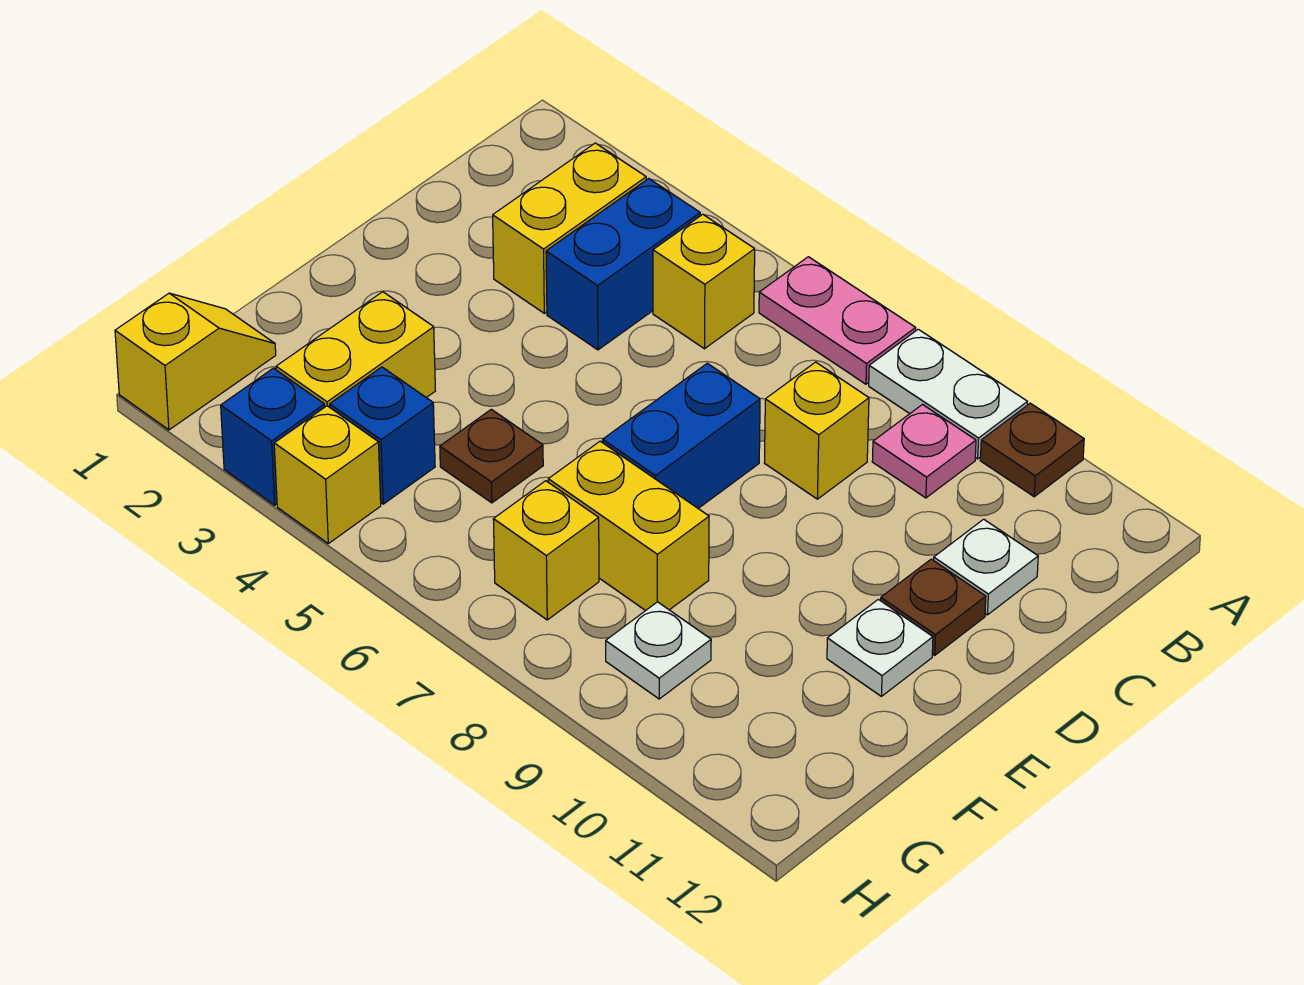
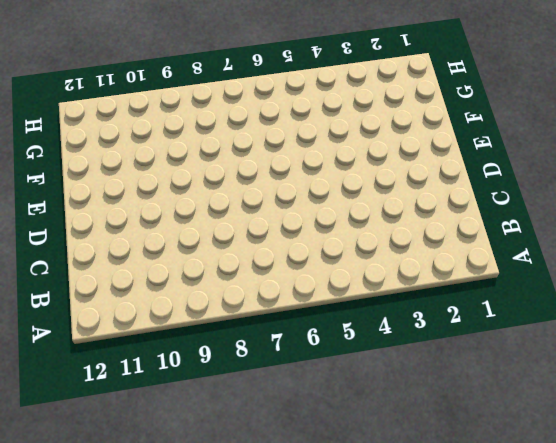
none -> pink plate A6:A7 level 1
none -> white plate A8:A9 level 1
none -> brown plate A10 level 1

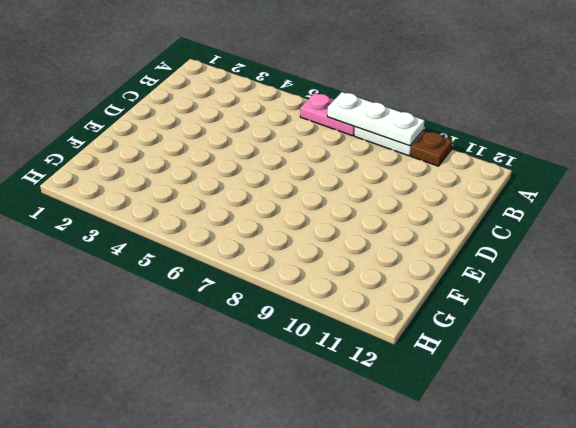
white plate A7:A9 level 2 -> none
none -> yellow brick B3:C3 level 1
none -> blue brick B4:C4 level 1
none -> yellow brick B5 level 1

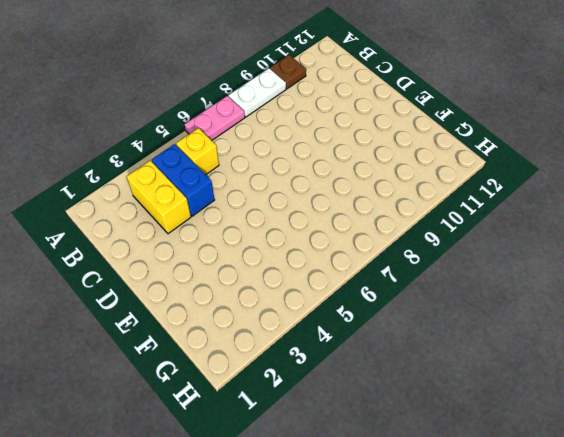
none -> pink plate B9 level 1
none -> yellow brick C8 level 1
none -> white plate C11 level 1

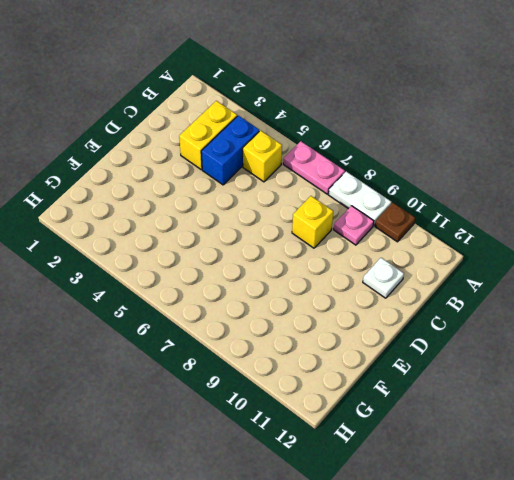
none -> blue brick D7:E7 level 1
none -> brown plate D11 level 1
none -> white plate E11 level 1

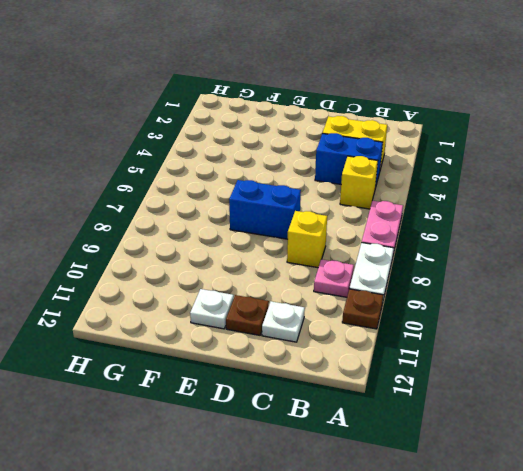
none -> yellow brick F3:G3 level 1
none -> brown plate F5 level 1
none -> yellow brick F7:F8 level 1

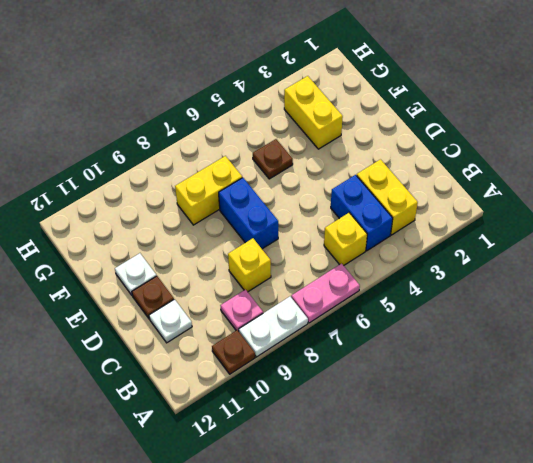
none -> yellow slope G1:H1 level 1 top H
none -> blue brick G4 level 1
none -> yellow brick G7 level 1

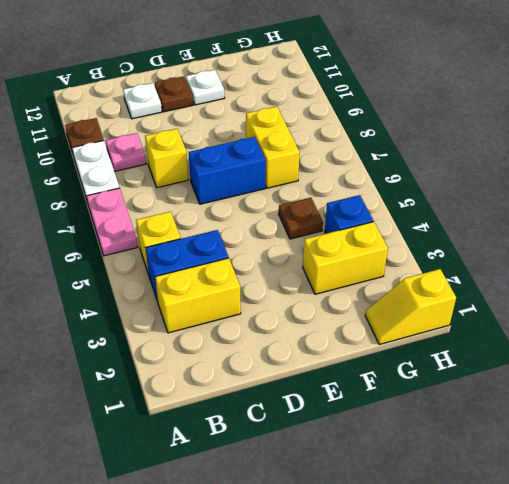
none -> yellow brick G7 level 1
none -> white plate G9 level 1
none -> blue brick H3 level 1

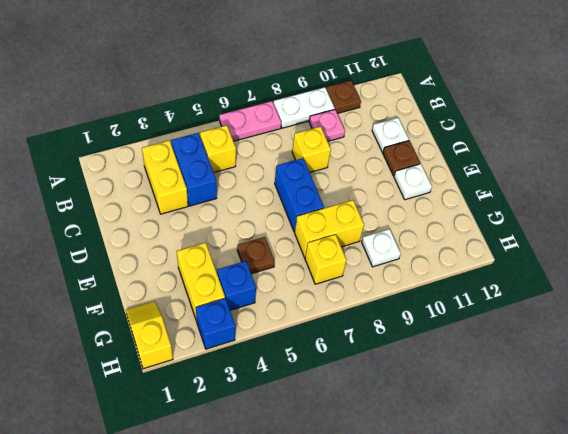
none -> yellow brick H4 level 1

